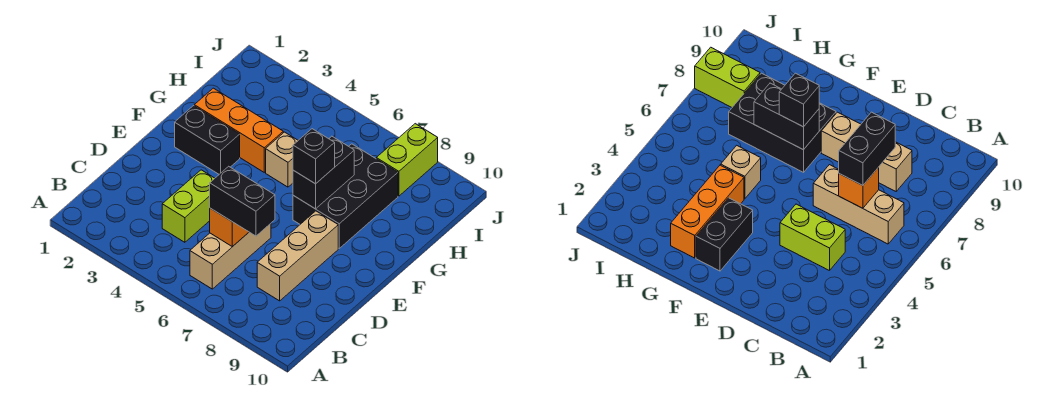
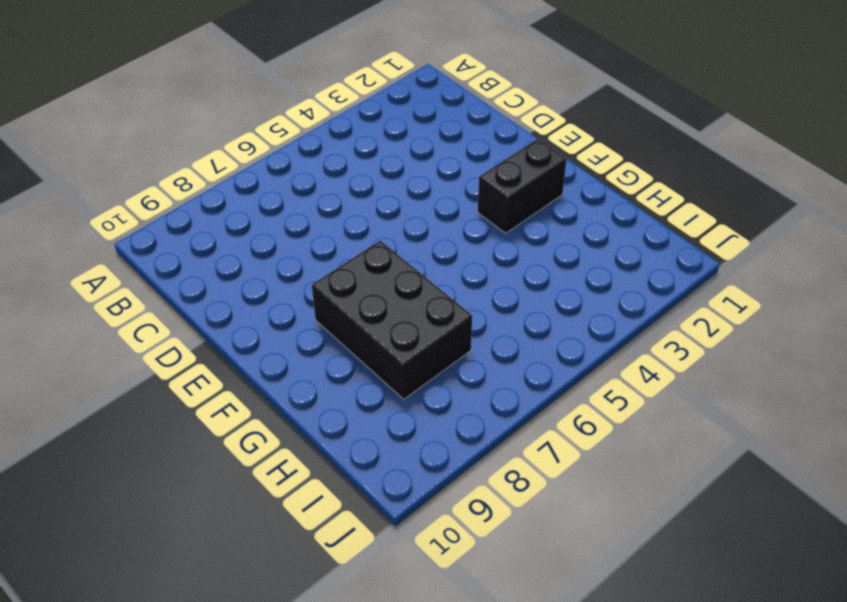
none -> tan brick B6:D6 level 1
none -> lime brick C4:D4 level 1
none -> tan brick C8:E8 level 1

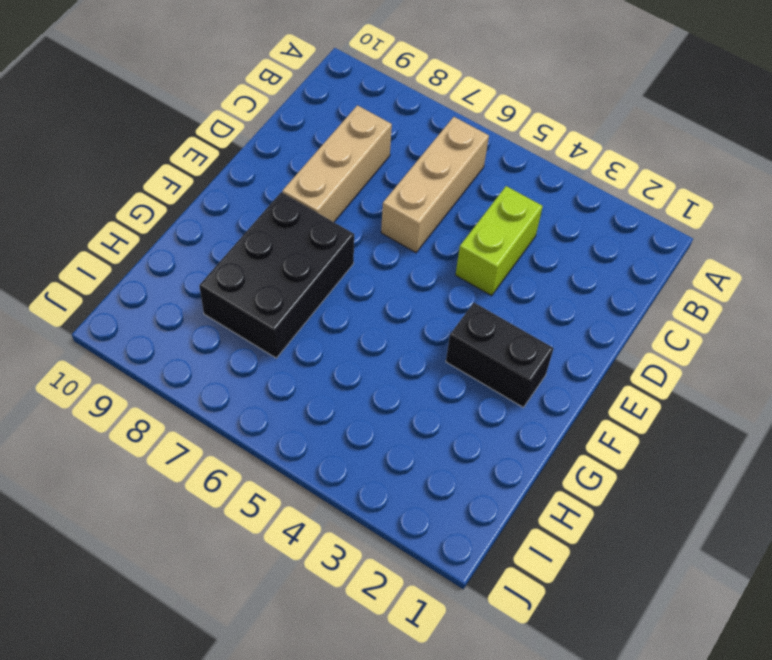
none -> orange brick G2:G4 level 1
none -> tan brick G5 level 1
none -> lime brick I8:J8 level 1

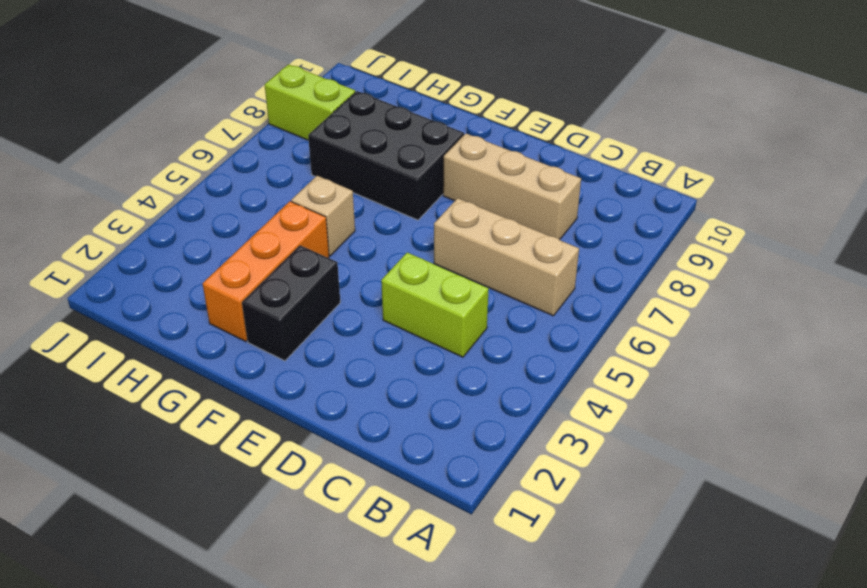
none -> orange brick C6 level 2
none -> black brick F7:G7 level 2
none -> black brick C6:C7 level 3

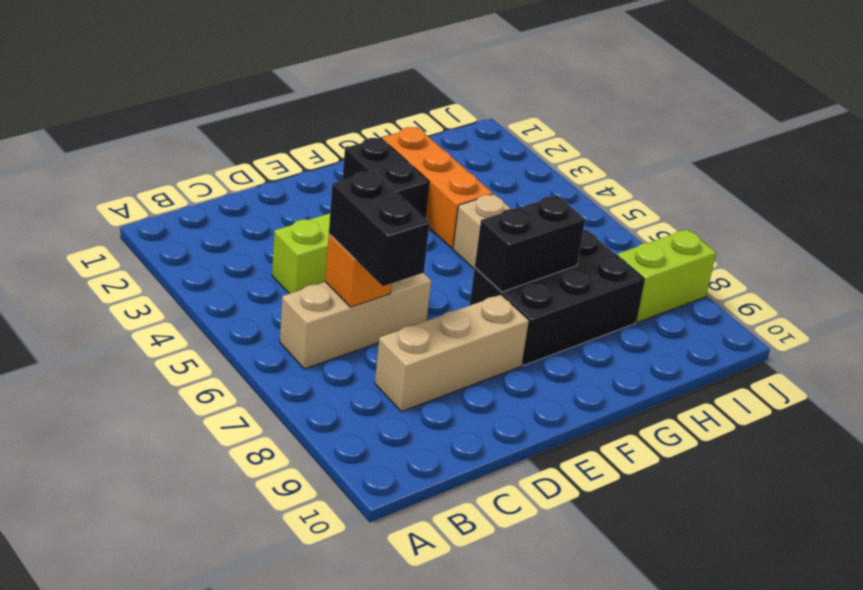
none -> black brick F7 level 3

